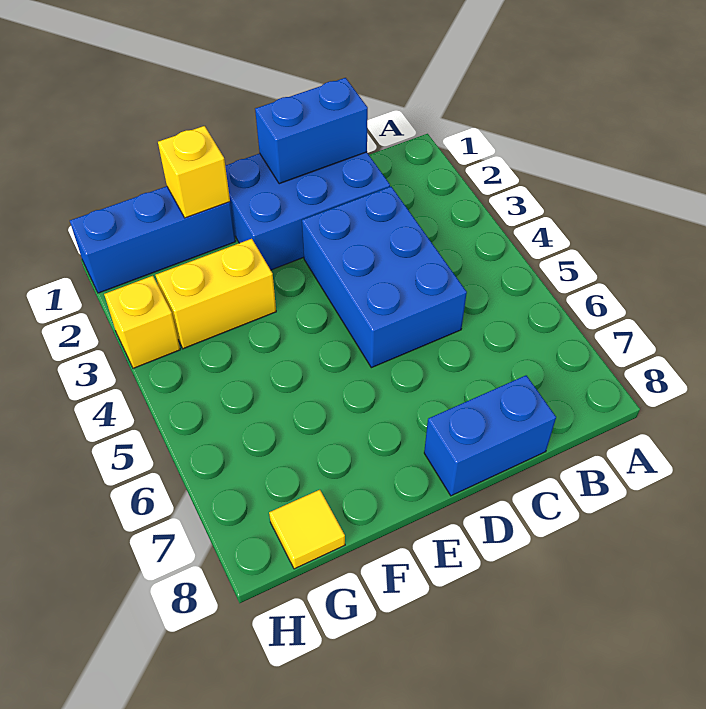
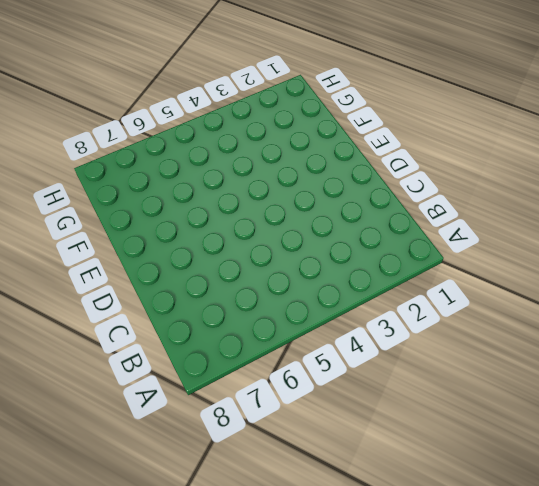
none -> blue brick C1:E2 level 1
none -> blue brick C3:D5 level 1

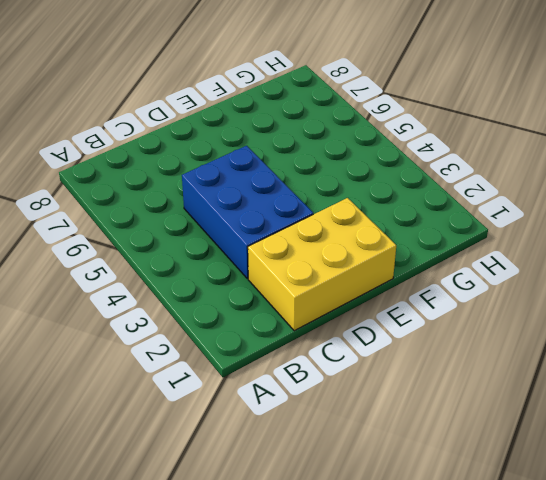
yellow brick C1:E2 level 1 -> blue brick C1:E2 level 1
none -> blue brick C8:D8 level 1
none -> blue brick F1:H1 level 1

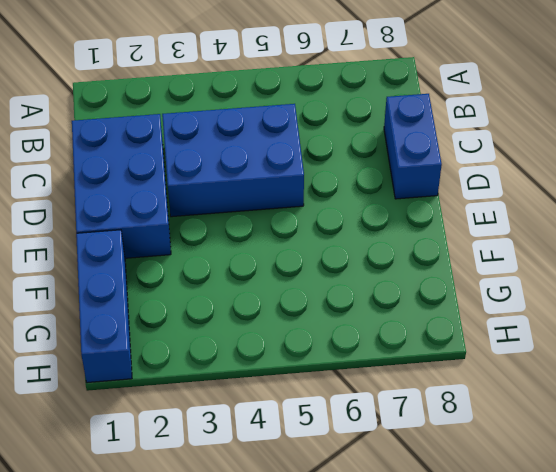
none -> yellow brick F3:G3 level 1
none -> yellow tile G8 level 1

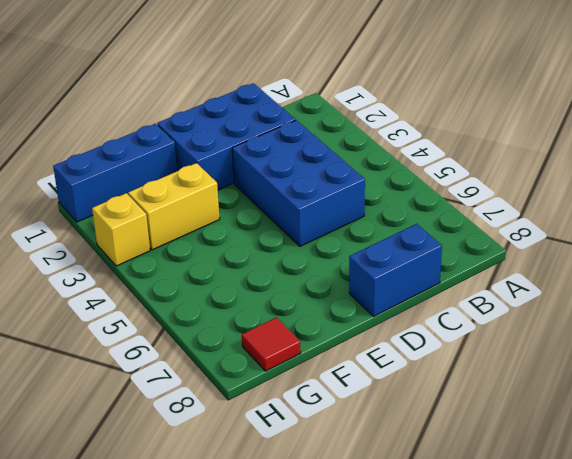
red tile G8 level 1 -> yellow tile G8 level 1
none -> blue brick C1:D1 level 2
none -> yellow brick F1 level 2

